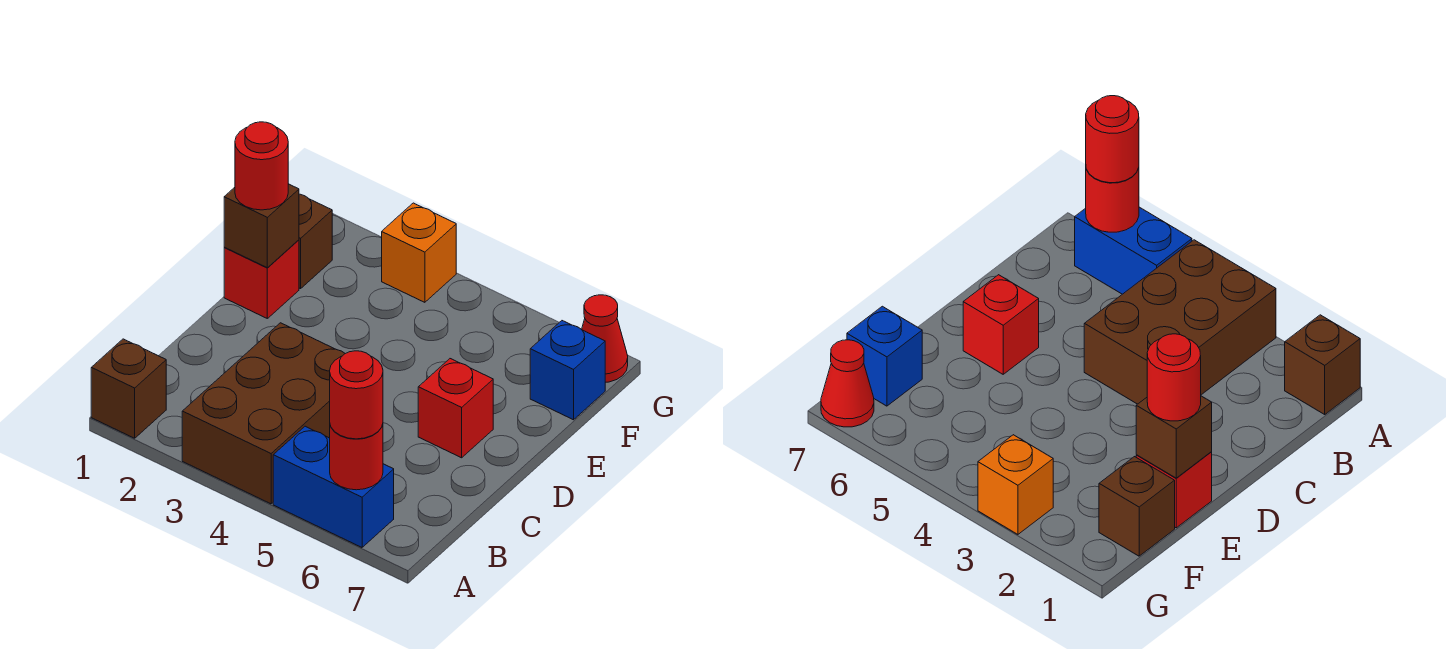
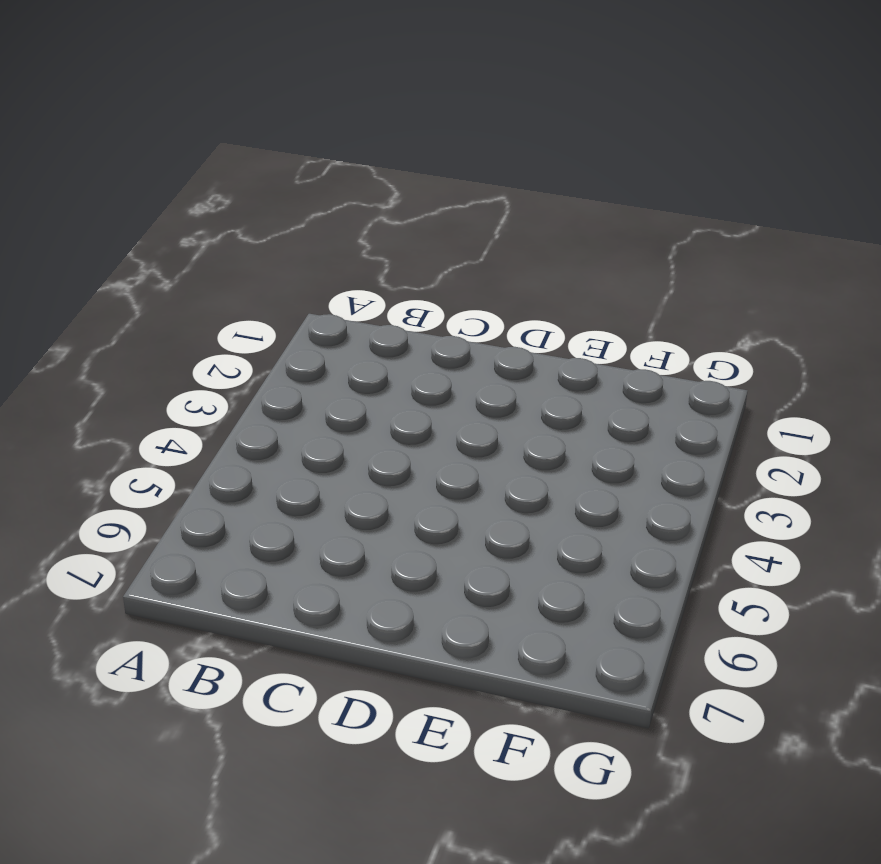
none -> brown brick A1 level 1
none -> brown brick A3:C4 level 1
none -> blue brick A5:A6 level 1

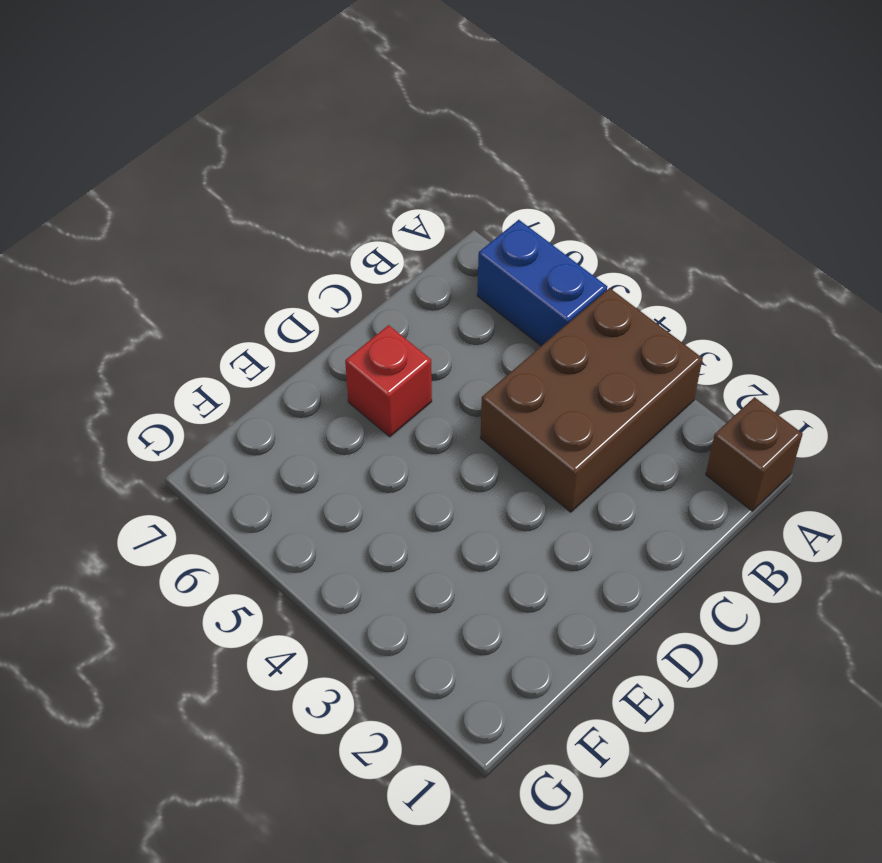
none -> red brick E1 level 1
none -> brown brick F1 level 1
none -> blue brick F7 level 1

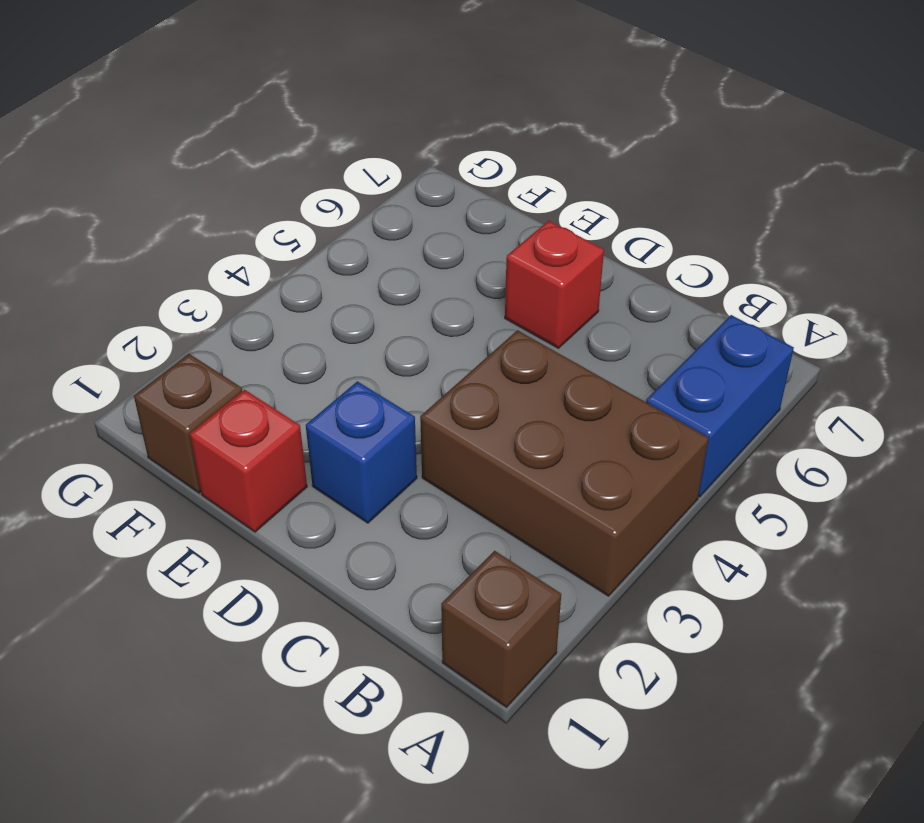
blue brick D2 level 1 -> blue brick F7 level 1
none -> orange brick G3 level 1
none -> red cone G7 level 1
none -> red round brick A6 level 2

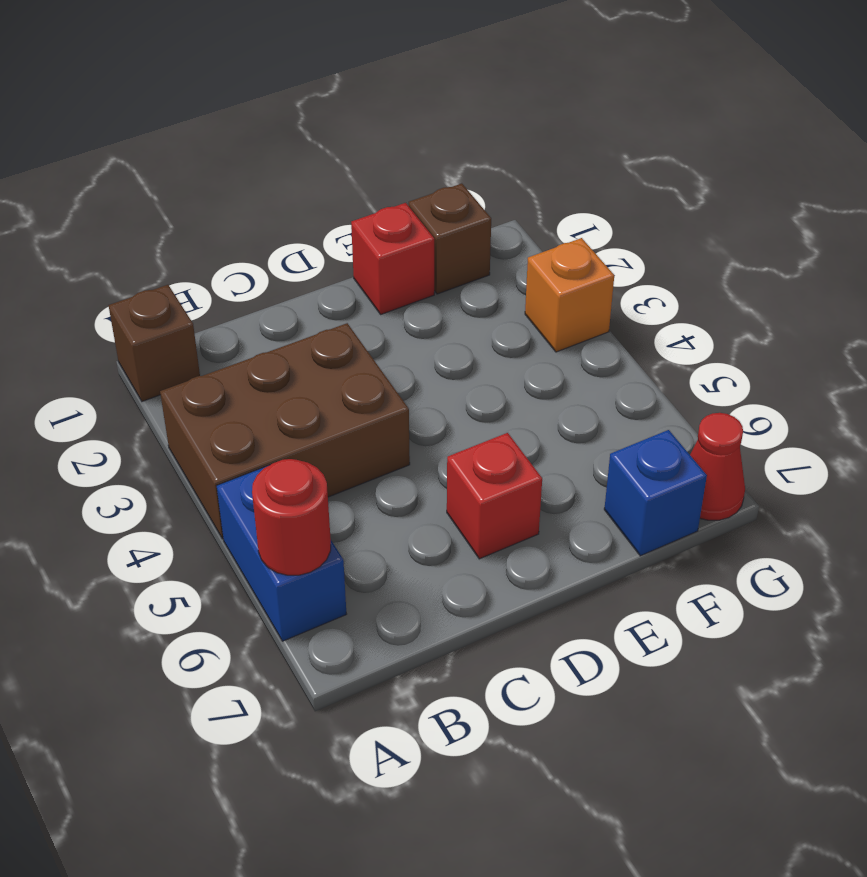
none -> brown brick E1 level 2
none -> red round brick A6 level 3
none -> red round brick E1 level 3

